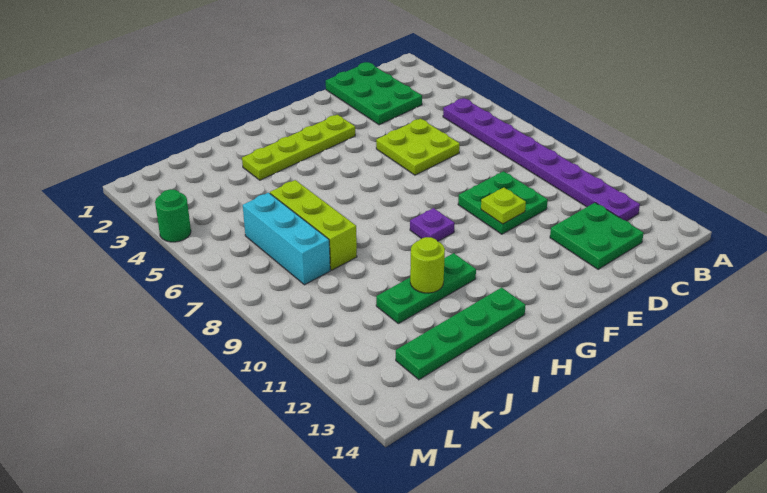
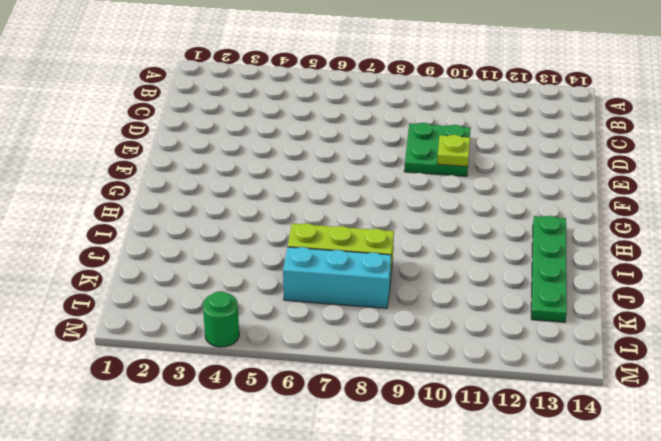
none -> purple plate B5:B12 level 1
none -> green plate C1:D3 level 1
none -> green plate C12:D13 level 1

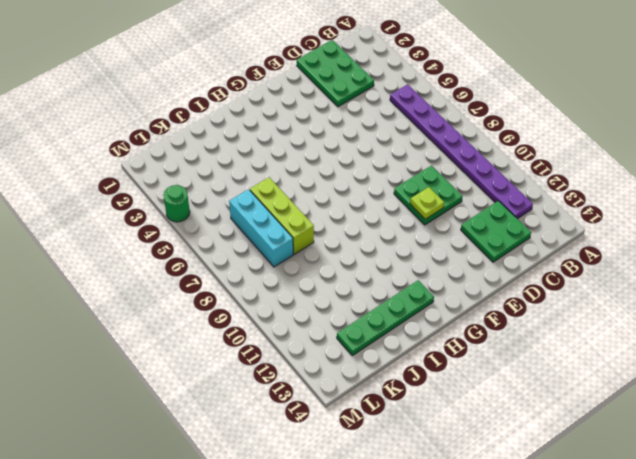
none -> lime plate D5:E6 level 1
none -> lime plate F3:I3 level 1
none -> purple plate G9 level 1

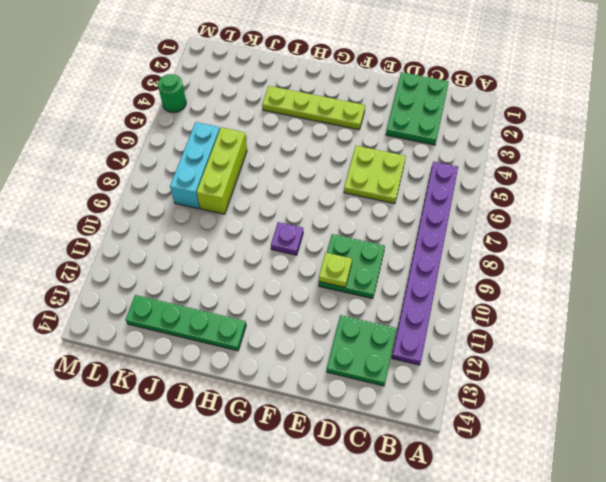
none -> green plate H11:J11 level 1
none -> lime round brick I11 level 2

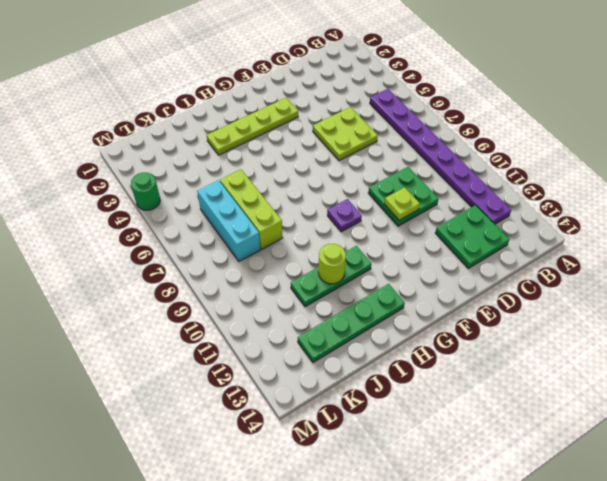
none -> green plate C1:D3 level 1

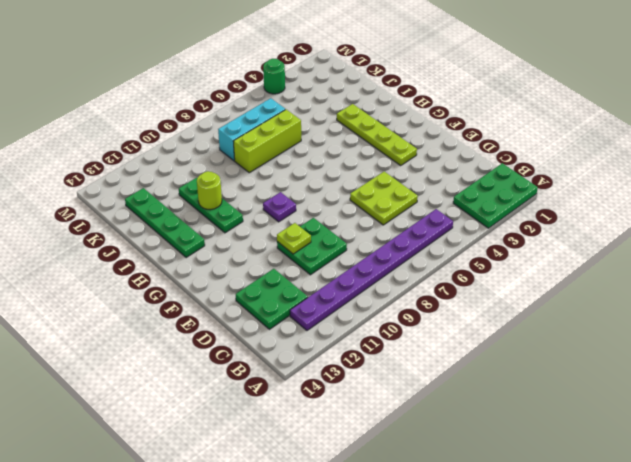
green plate A1:B3 level 1 -> green plate C1:D3 level 1

